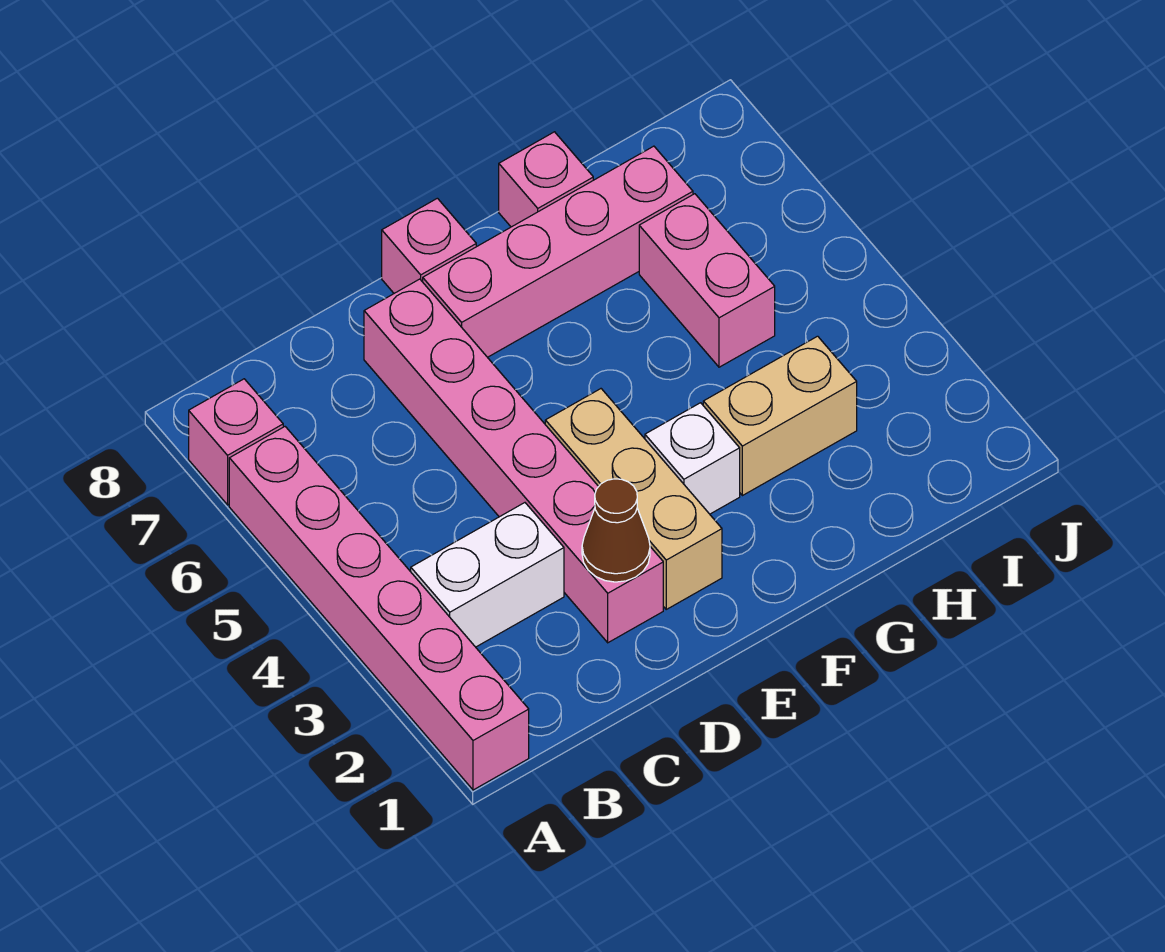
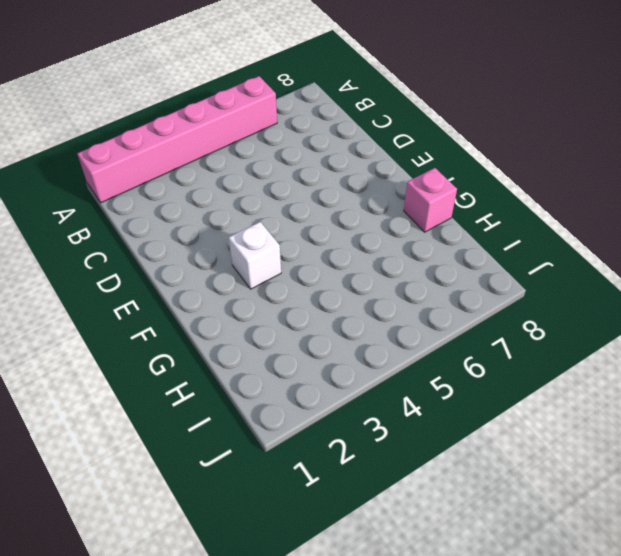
none -> pink brick A7 level 1
none -> white brick B3:C3 level 1
none -> pink brick D2:D7 level 1

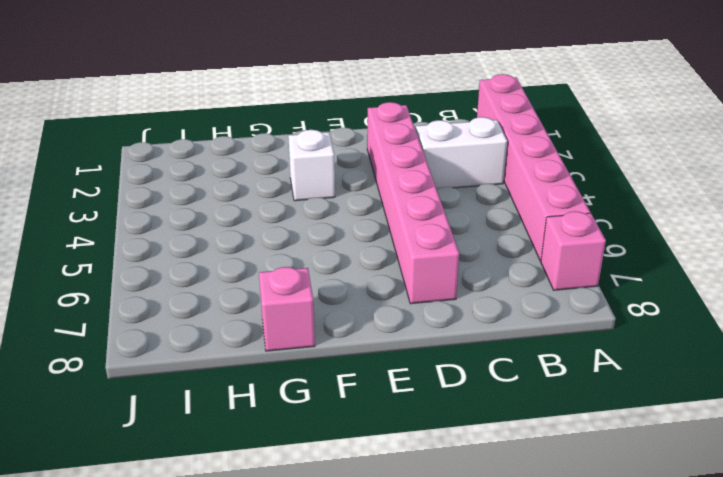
none -> tan brick E2:E4 level 1
none -> pink brick E7:H7 level 1
none -> pink brick E8 level 1

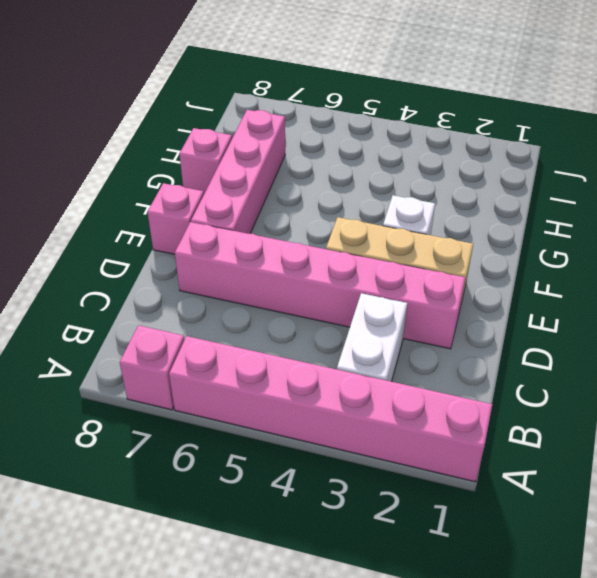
none -> tan brick G3:H3 level 1
none -> pink brick H5:H6 level 1
none -> brown cone D2 level 2

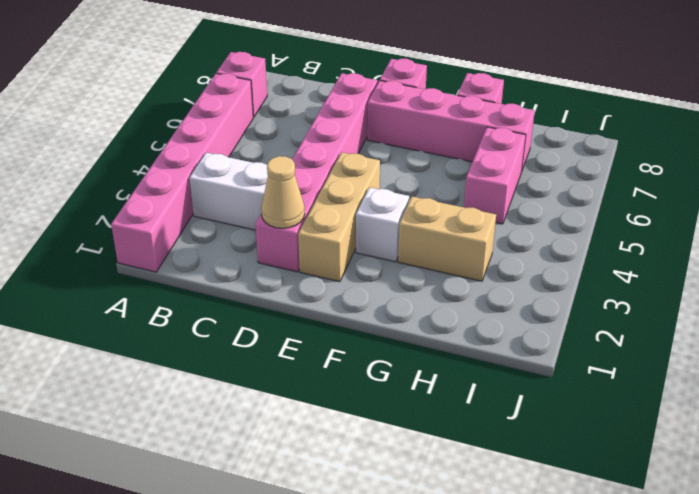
tan cone D2 level 2 -> brown cone D2 level 2

